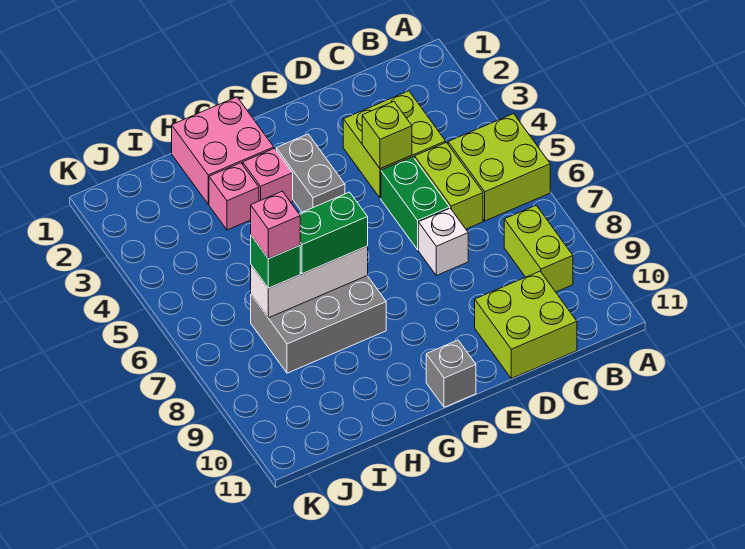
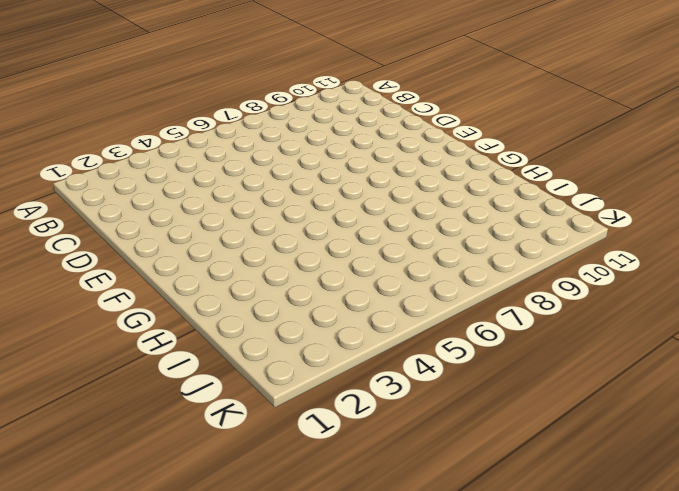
none -> lime brick A5:B6 level 1
none -> lime brick B8:B9 level 1
none -> lime brick C3:D4 level 1

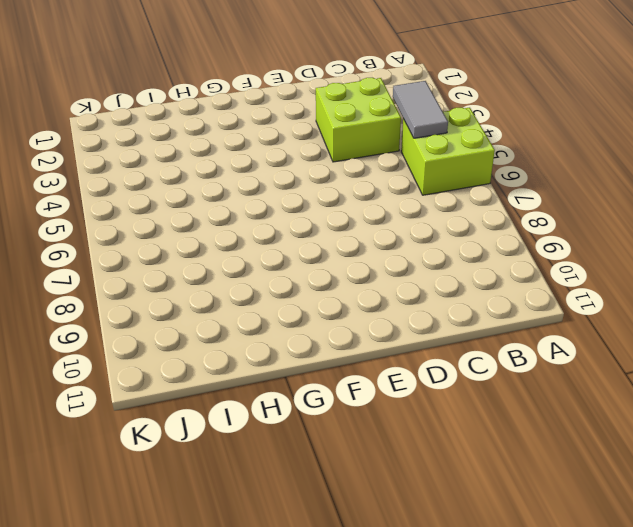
grey tile B4:B5 level 2 -> none
none -> lime brick B8:B9 level 1
none -> lime brick C5:C6 level 1
none -> lime brick C10:D11 level 1

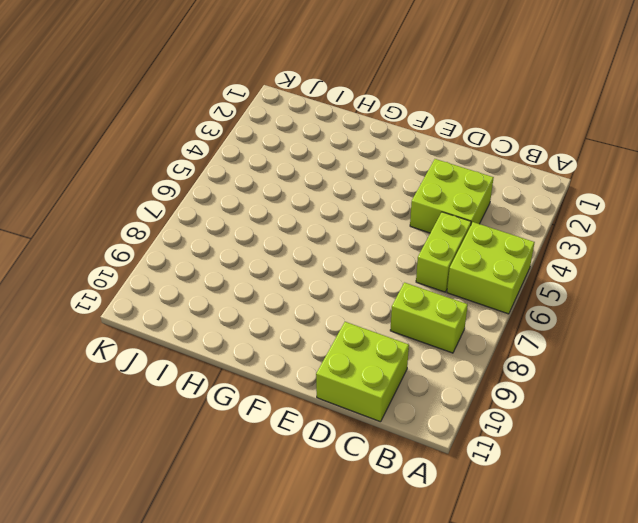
lime brick B8:C8 level 1 -> lime brick B8:B9 level 1
none -> green brick D5:D6 level 1
none -> white brick D7 level 1
none -> grey brick F3:F4 level 1

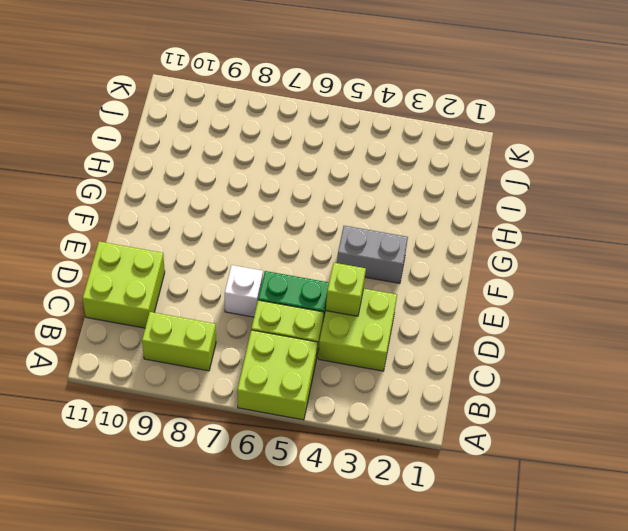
none -> grey brick F11 level 1
none -> pink brick G1:H2 level 1
none -> pink brick G3 level 1

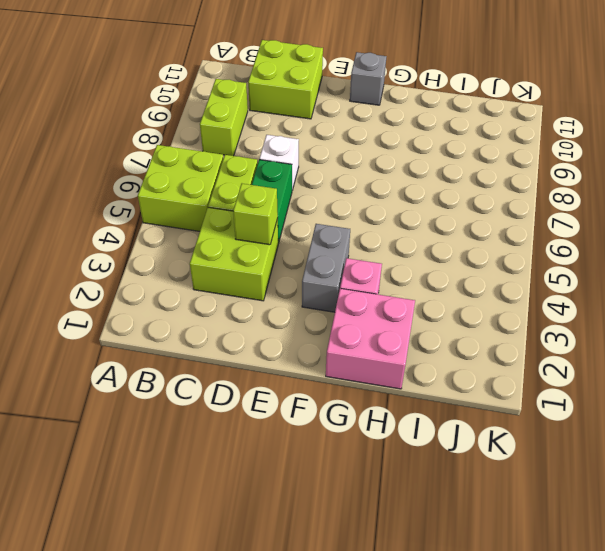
none -> grey brick G7:I8 level 1
none -> pink brick H3 level 1
none -> white brick G7:I7 level 2

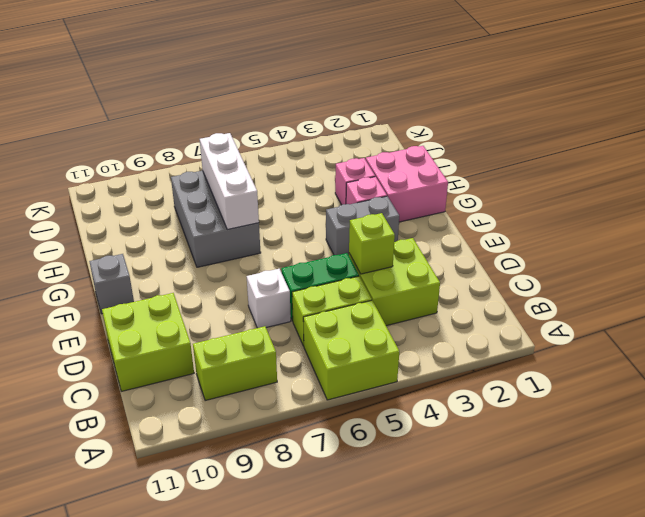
none -> green brick G7:H7 level 3
none -> green brick I7 level 3
none -> pink brick I7 level 4

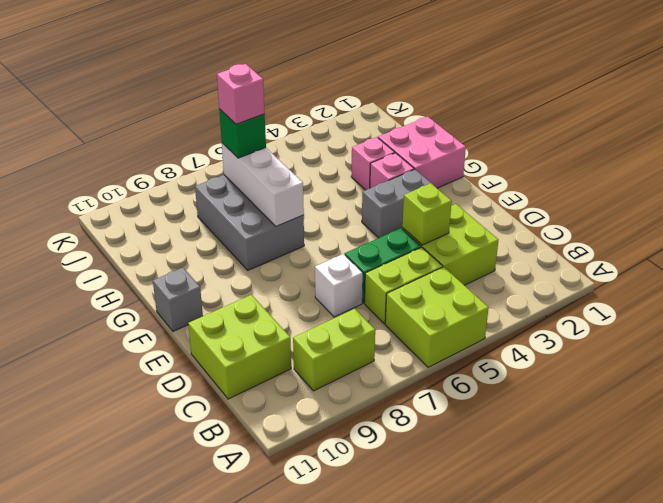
none -> green brick G7:H7 level 3

